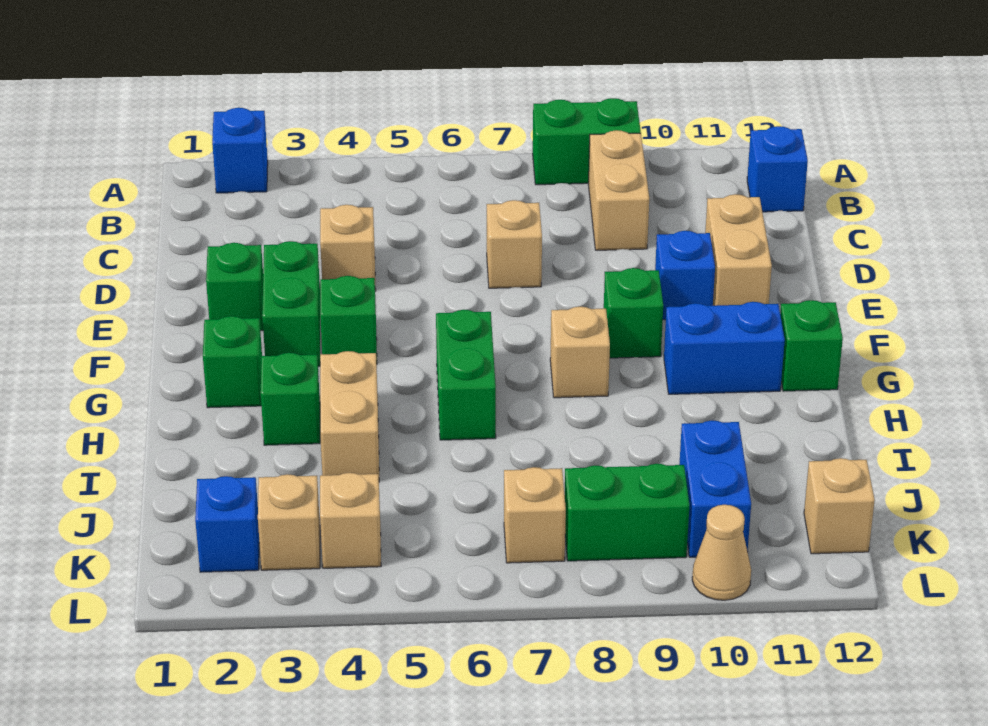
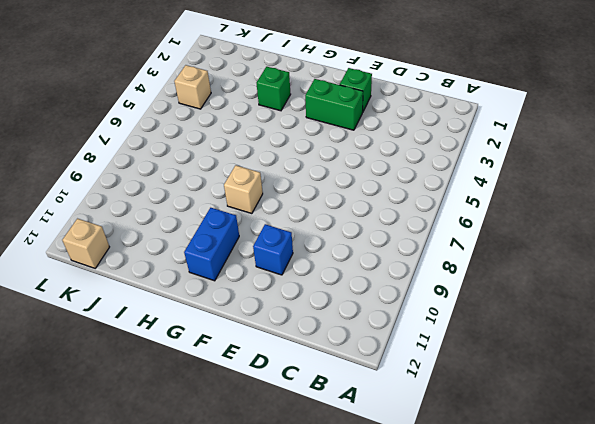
none -> blue brick A2 level 1
none -> green brick A8:A9 level 1
none -> tan brick B9:C9 level 1

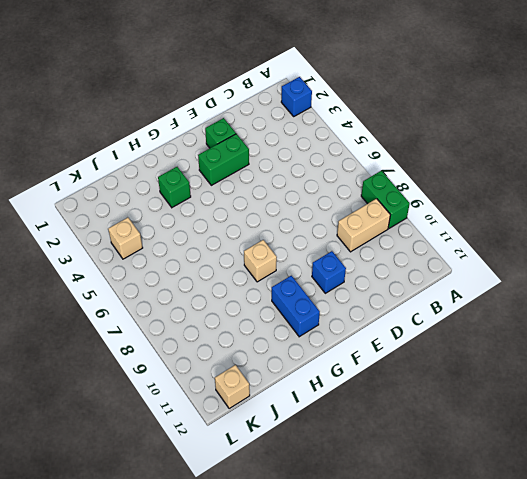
none -> blue brick B12 level 1
none -> tan brick D4 level 1
none -> tan brick D7 level 1

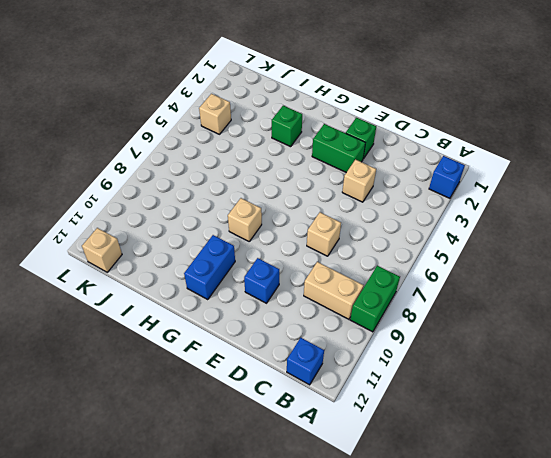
none -> tan brick D11:E11 level 1
none -> green brick F4 level 1
none -> green brick F9 level 1

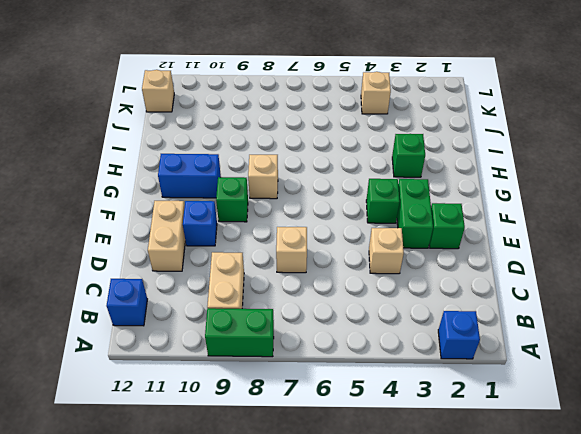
none -> green brick G2 level 1
none -> green brick G6:H6 level 1
none -> green brick G12 level 1

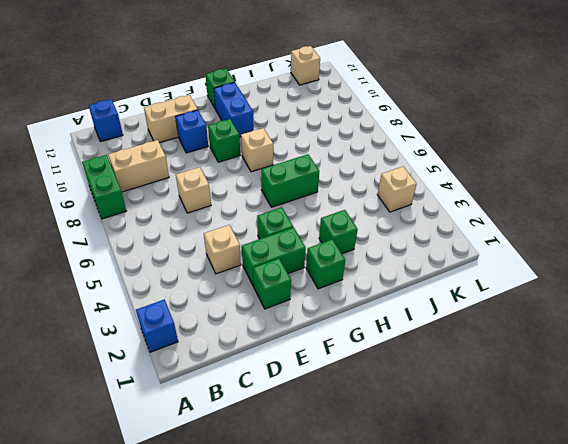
none -> tan brick H4:I4 level 1
none -> blue brick J10:K10 level 1
none -> blue brick K2 level 1

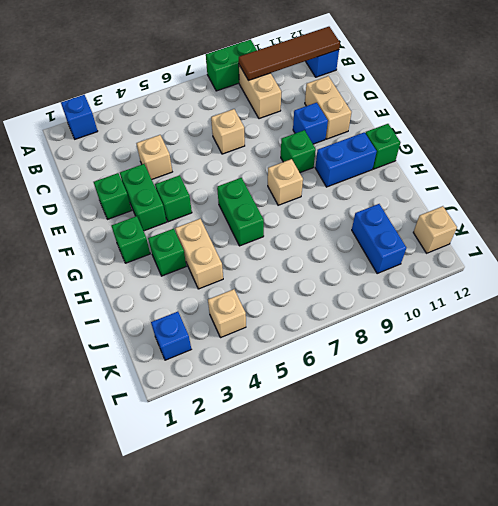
brown tile B9:B12 level 2 -> none
none -> tan brick K3 level 1
none -> tan brick K7 level 1
none -> green brick K8:K9 level 1

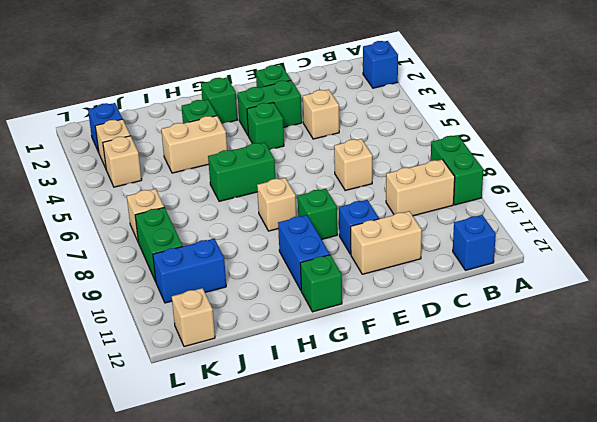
none -> tan cone L10 level 1

